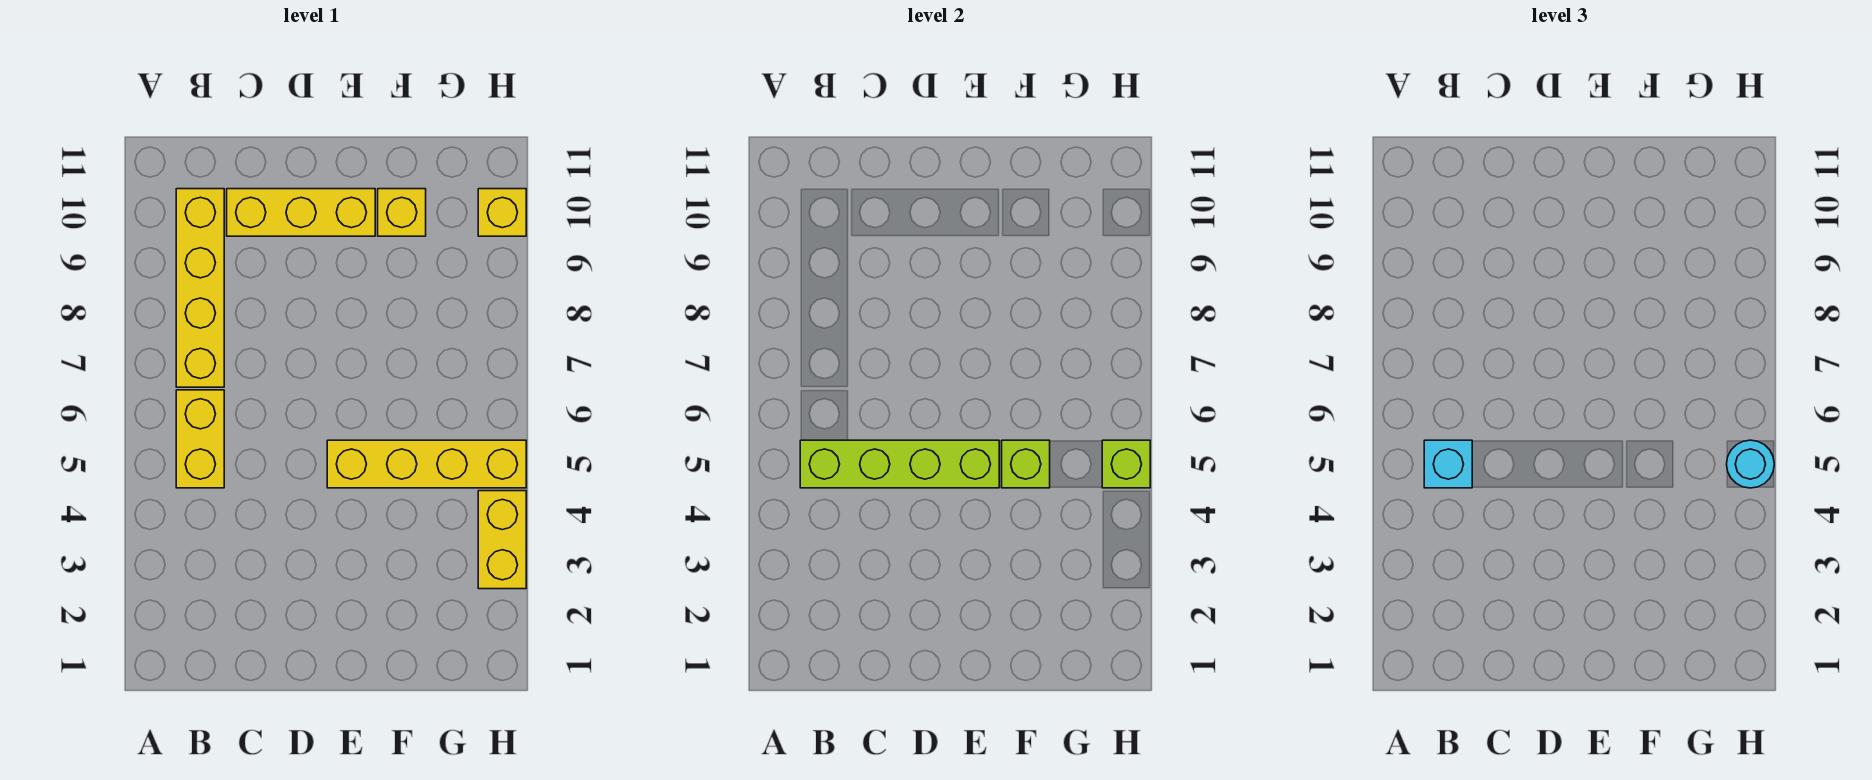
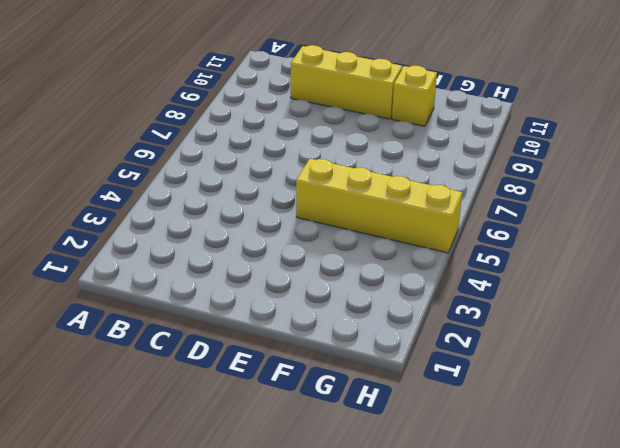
none -> yellow brick B5:B6 level 1
none -> yellow brick B7:B10 level 1
none -> yellow brick H3:H4 level 1

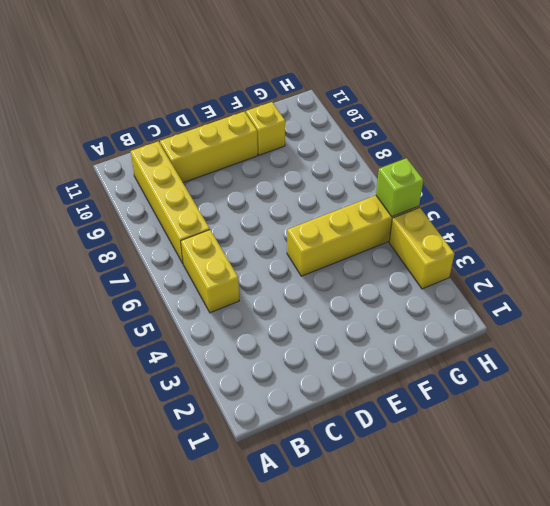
none -> yellow brick H10 level 1
none -> lime brick B5:E5 level 2
none -> lime brick F5 level 2

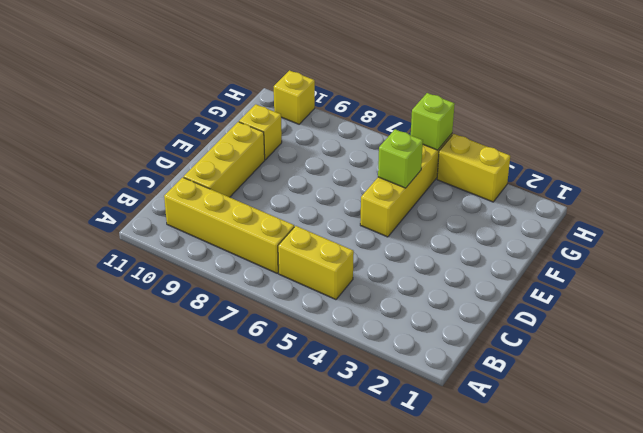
none -> lime brick B5:E5 level 2
none -> cyan brick B5 level 3
none -> cyan round brick H5 level 3

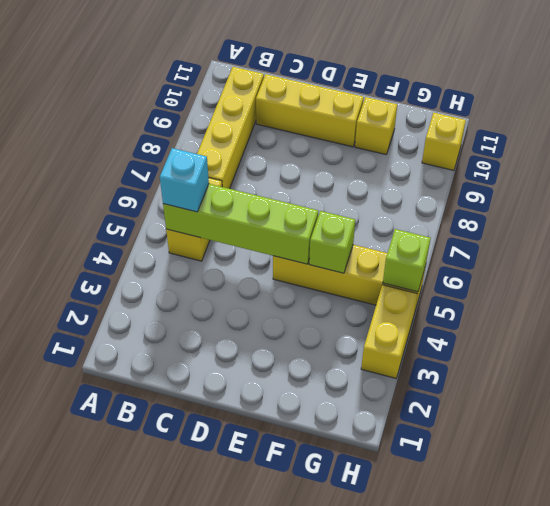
none -> cyan round brick H5 level 3

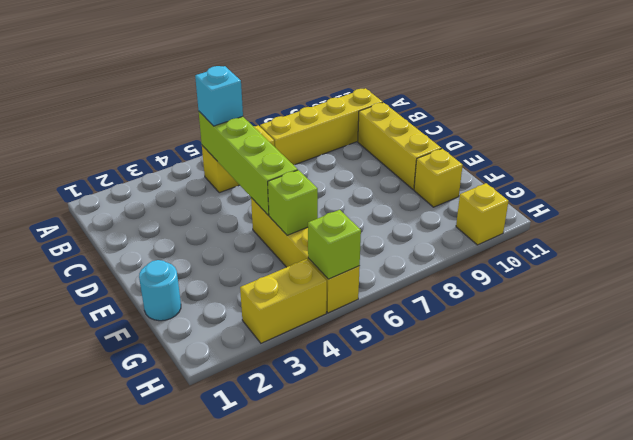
cyan round brick F1 level 1 -> cyan round brick H5 level 3

